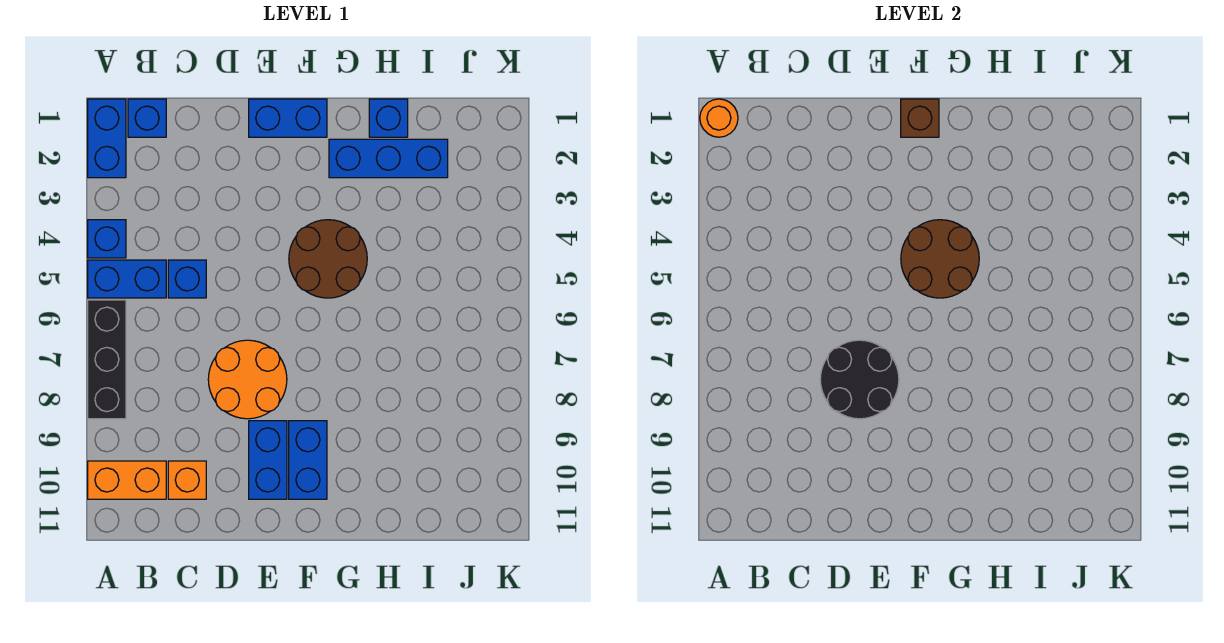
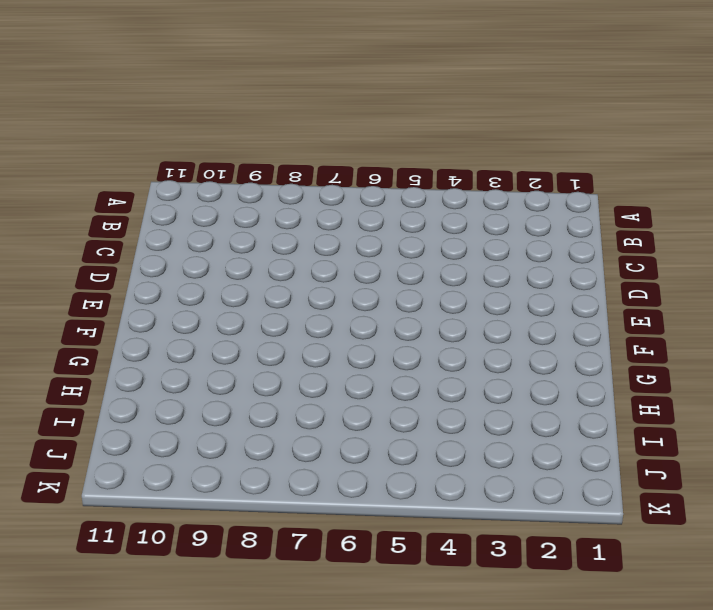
none -> blue brick A1:A2 level 1
none -> blue brick A4 level 1
none -> blue brick A5:B5 level 1

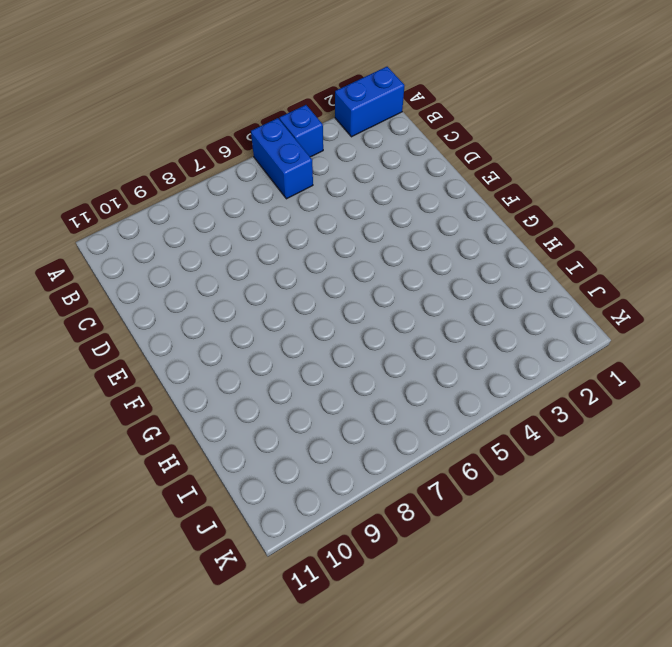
none -> black brick A6:A8 level 1
none -> orange brick A10:B10 level 1
none -> blue brick B1 level 1

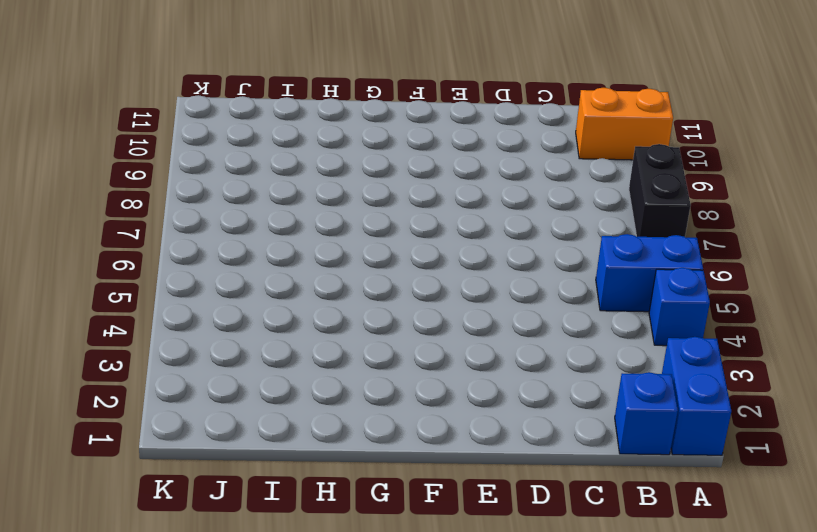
black brick A7:A8 level 1 -> black brick A6:A8 level 1
none -> blue brick C5 level 1
none -> orange brick C10 level 1
none -> orange round brick D7:E8 level 1

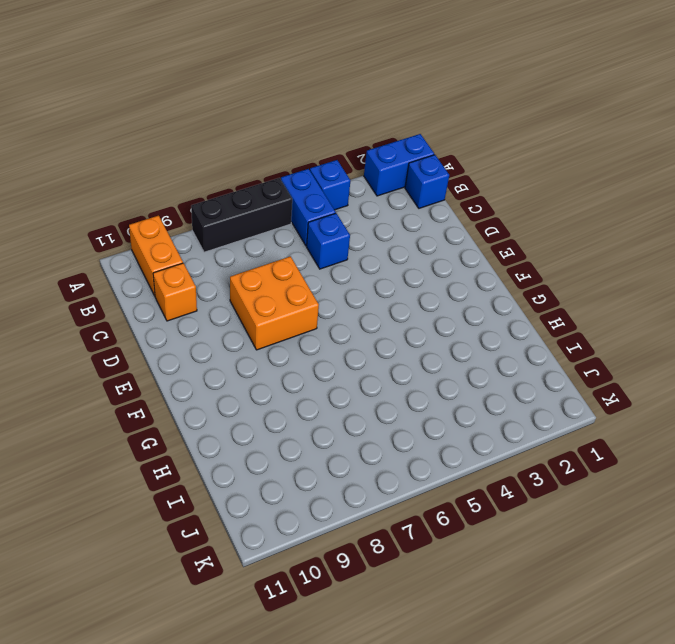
orange brick D7:E8 level 1 -> orange round brick D7:E8 level 1
none -> blue brick E1:F1 level 1
none -> blue brick E9:E10 level 1
none -> brown round brick F4:G5 level 1

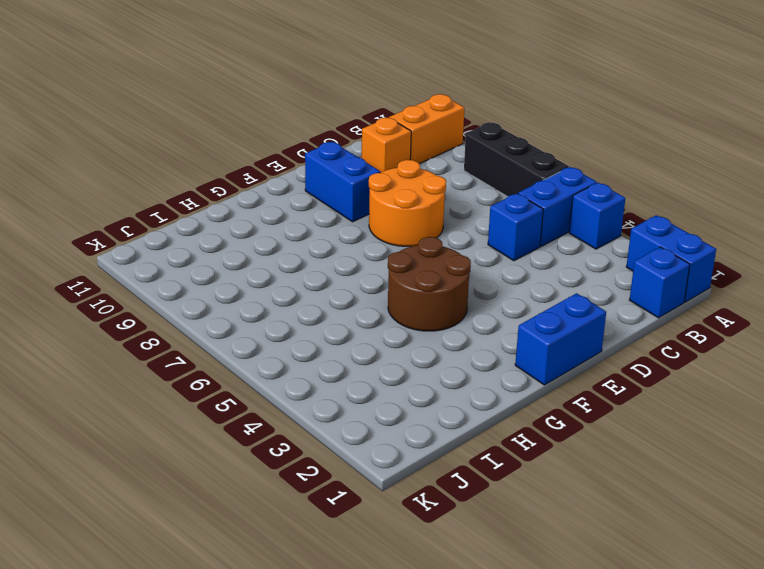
none -> blue brick F9:F10 level 1
none -> blue brick G2:I2 level 1
none -> blue brick H1 level 1

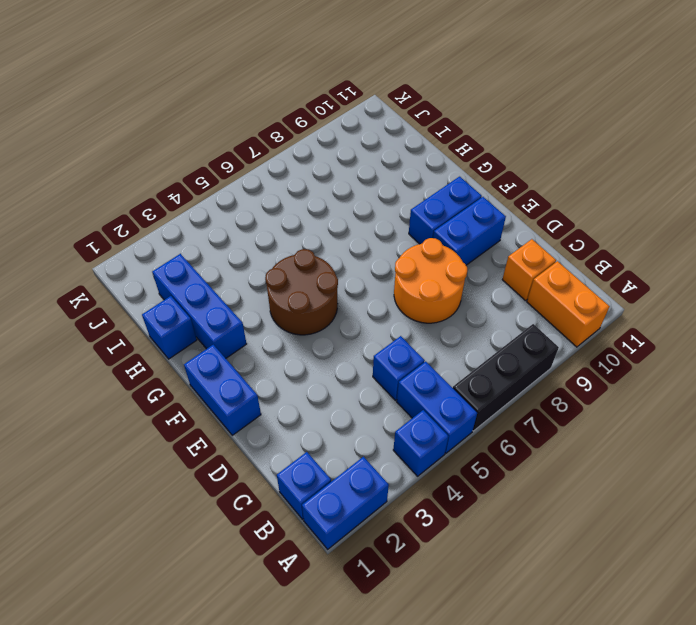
none -> orange round brick A1 level 2
none -> black round brick D7:E8 level 2
none -> brown brick F1 level 2

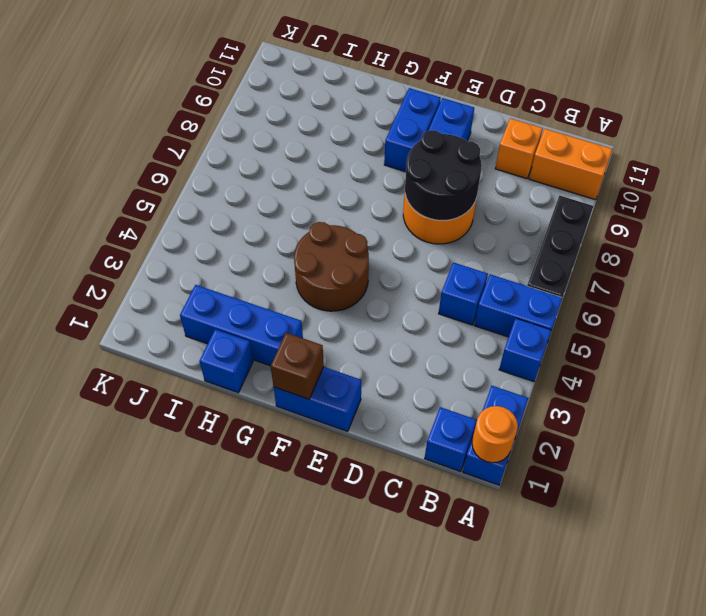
none -> brown round brick F4:G5 level 2

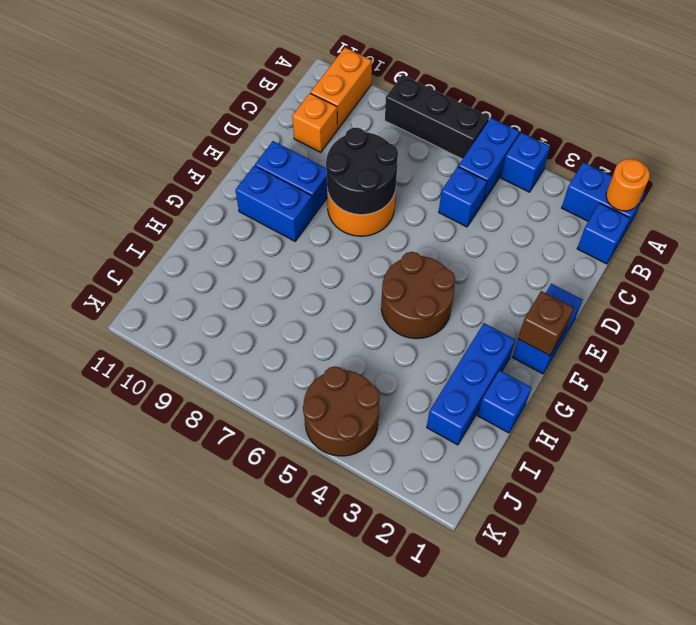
brown round brick J4:K5 level 1 -> brown round brick F4:G5 level 2

